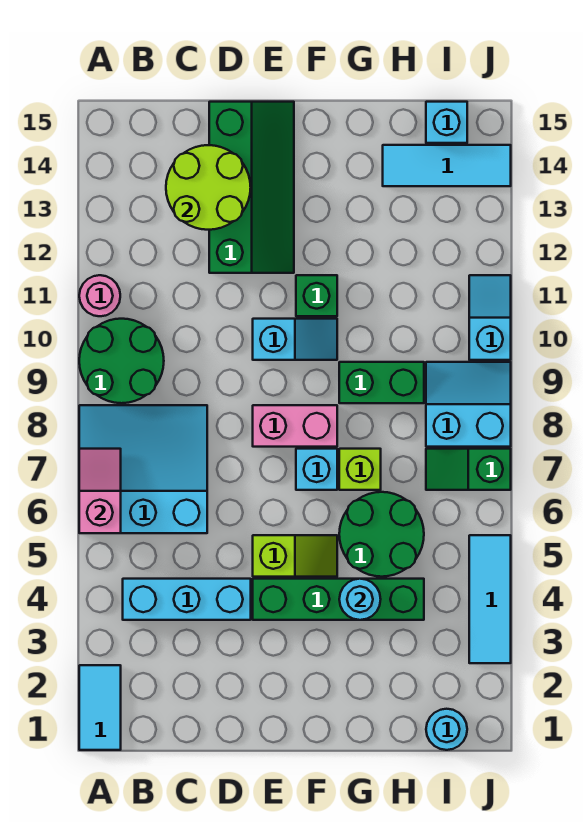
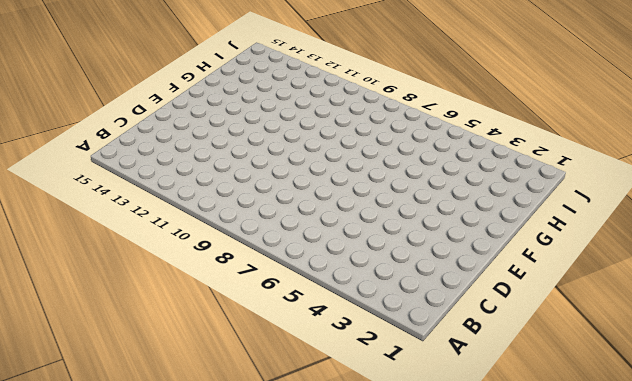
none -> cyan tile A1:A2 level 1
none -> cyan slope A6:C8 level 1 top 6
none -> green round brick A9:B10 level 1

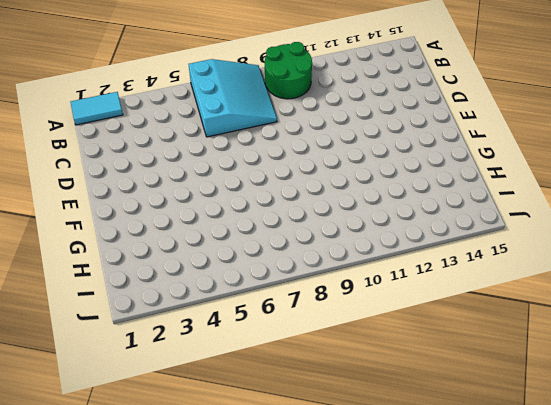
none -> pink round brick A11 level 1
none -> cyan brick B4:D4 level 1
none -> green slope D12:E15 level 1 top D

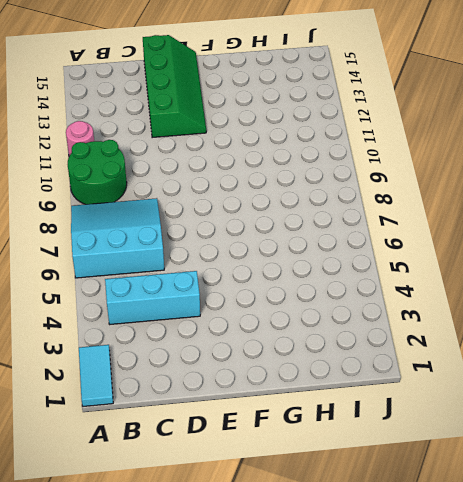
none -> green brick E4:H4 level 1
none -> lime slope E5:F5 level 1 top E
none -> pink brick E8:F8 level 1

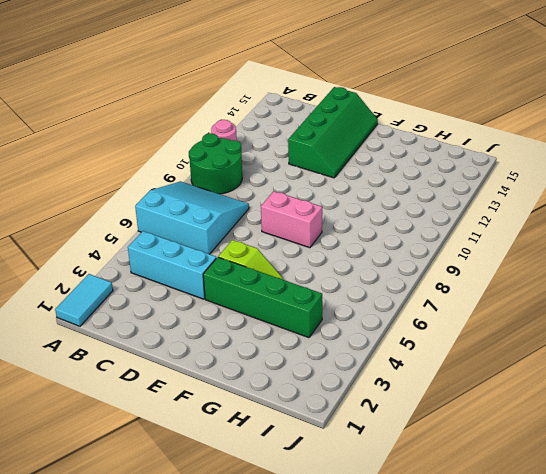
none -> cyan slope E10:F10 level 1 top E
none -> cyan brick F7 level 1
none -> green brick F11 level 1

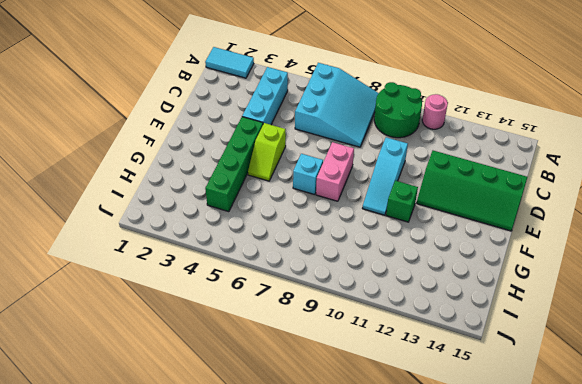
cyan slope D10:F10 level 1 top D -> cyan slope E10:F10 level 1 top E
none -> green round brick G5:H6 level 1
none -> lime brick G7 level 1
none -> green brick G9:H9 level 1

